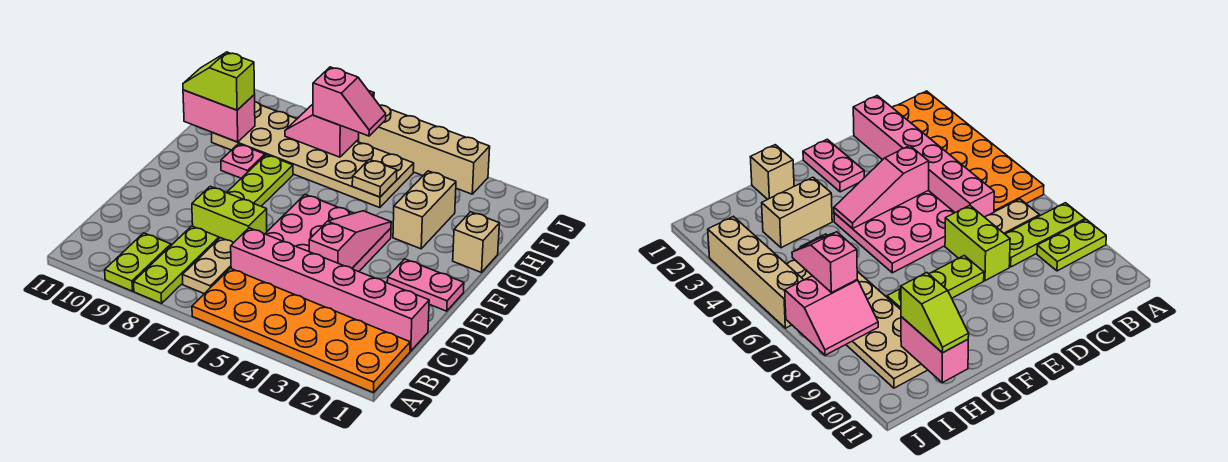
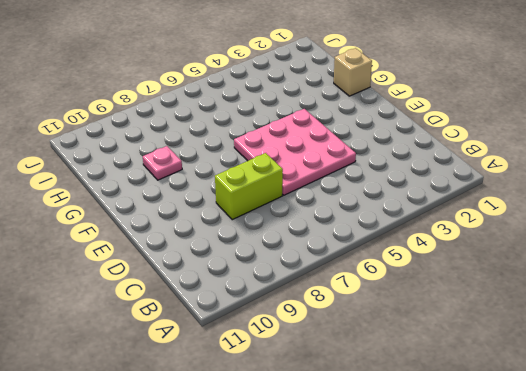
none -> orange plate A1:B6 level 1
none -> lime plate A8:C8 level 1
none -> lime plate A9:B9 level 1

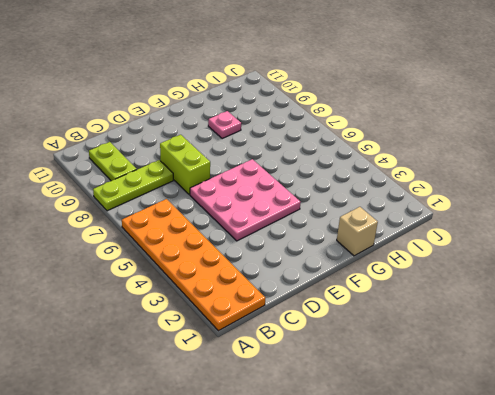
lime plate B9:B10 level 1 -> lime plate A9:B9 level 1
none -> tan plate B7:C7 level 1
none -> pink brick C1:C6 level 1
none -> pink plate E1:E2 level 1

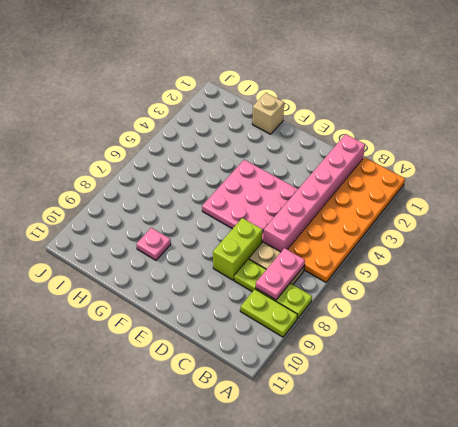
pink plate B7:B8 level 2 -> pink plate E1:E2 level 1
none -> lime plate E8:G8 level 1
none -> tan brick G3:H3 level 1
none -> tan plate H5:I10 level 1

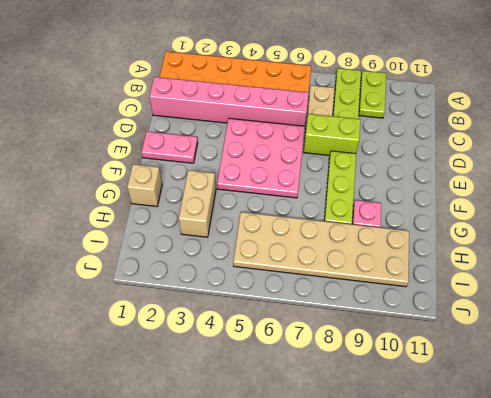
none -> tan brick J3:J6 level 1
none -> pink slope D4:F4 level 2 top D
none -> tan plate H5 level 2

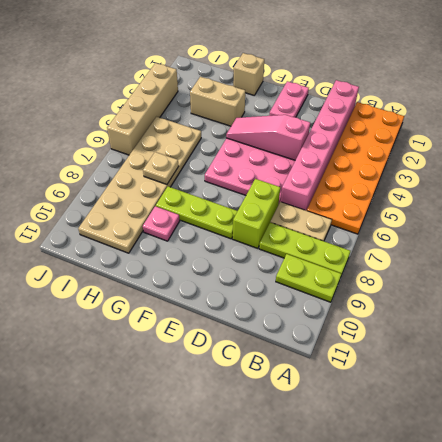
tan plate H7 level 2 -> tan plate H5 level 2
none -> pink brick H10:H11 level 2
none -> pink slope I7:J8 level 2 top 7
none -> lime slope H10:H11 level 3 top 10

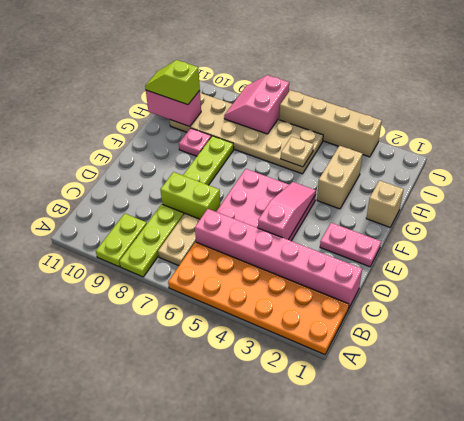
none -> pink slope I6:I7 level 3 top 7

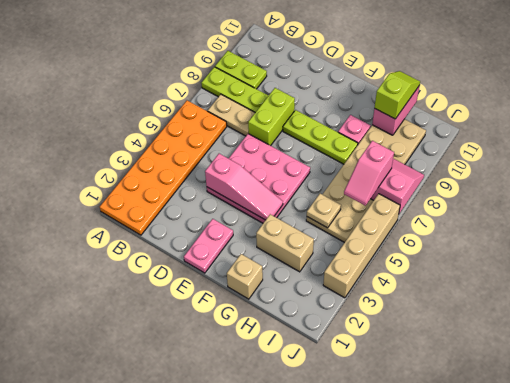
none -> pink brick C1:C6 level 1

